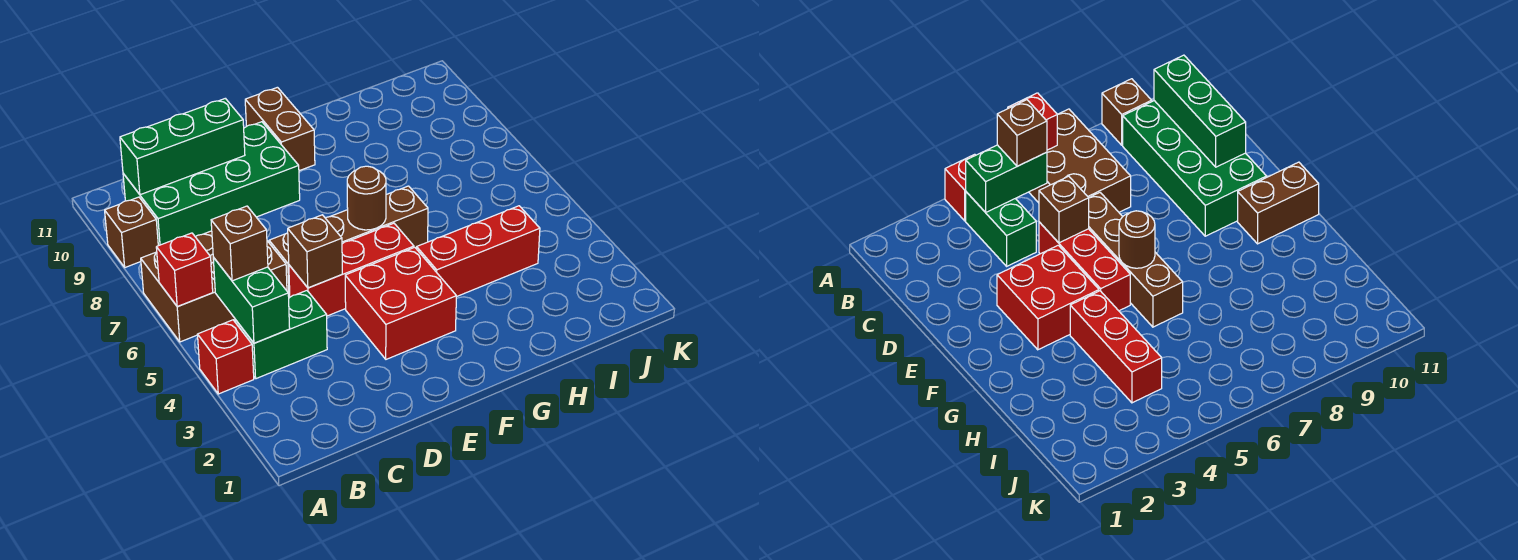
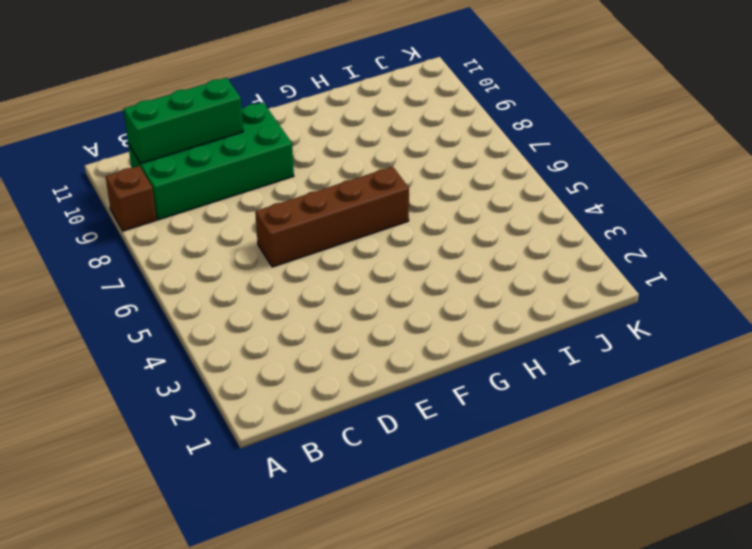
none -> red brick A4 level 1
none -> brown brick A6:C7 level 1
none -> green brick B4:C4 level 1

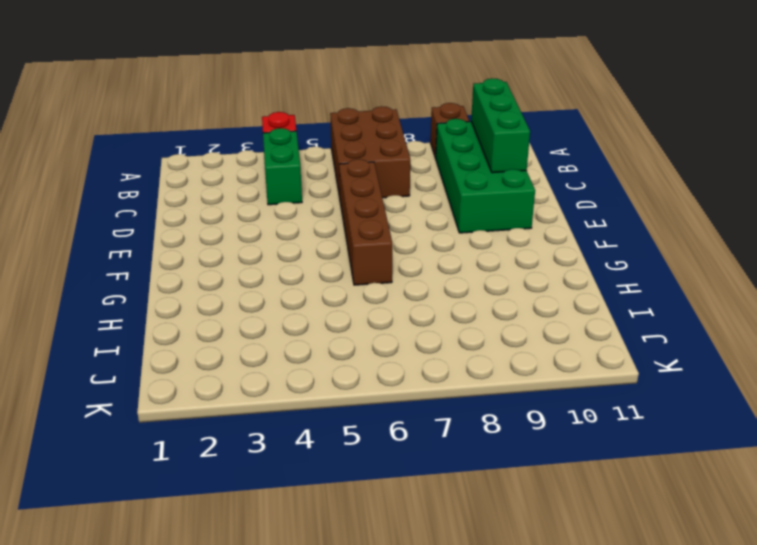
none -> red brick D5:F5 level 1
none -> red brick E3:F4 level 1
none -> brown brick F10:F11 level 1

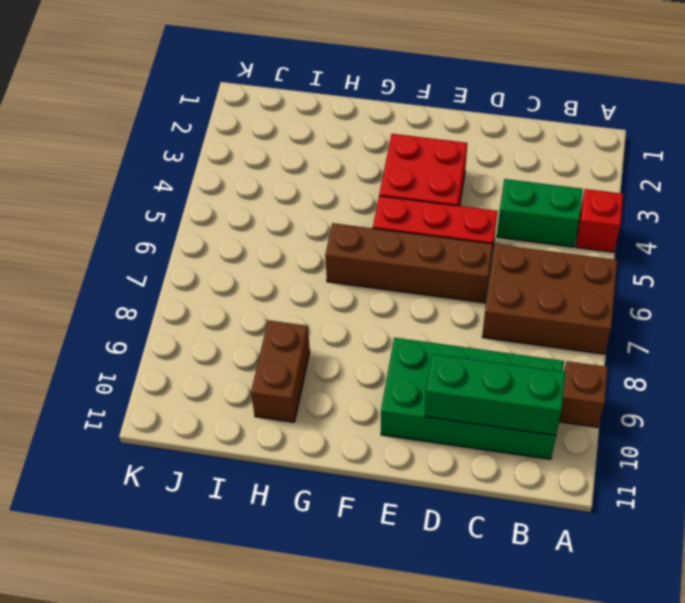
brown brick H9:H10 level 1 -> brown brick F10:F11 level 1
none -> red brick G4:I4 level 1
none -> red brick A6 level 2
none -> green brick B4:B5 level 2

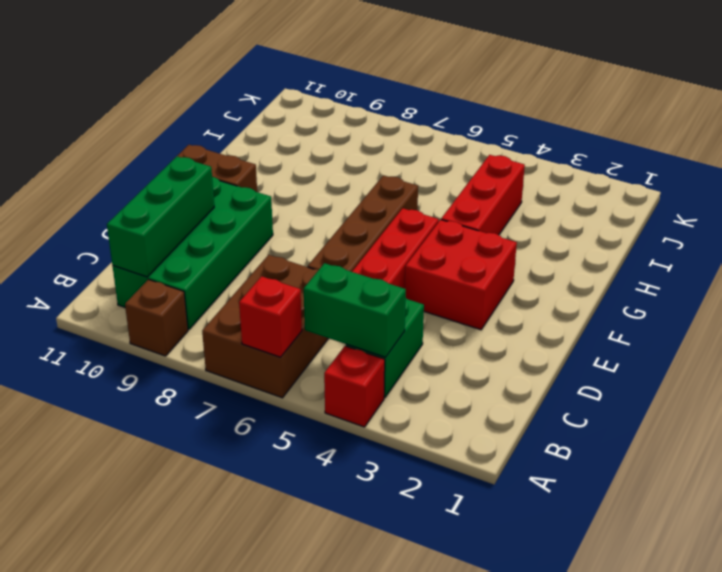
none -> brown brick D5 level 2
none -> brown round brick F6 level 2
none -> brown brick B5 level 3

